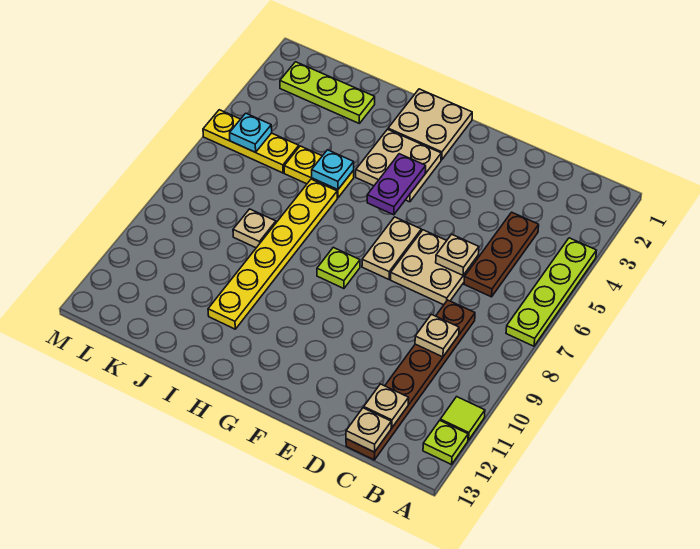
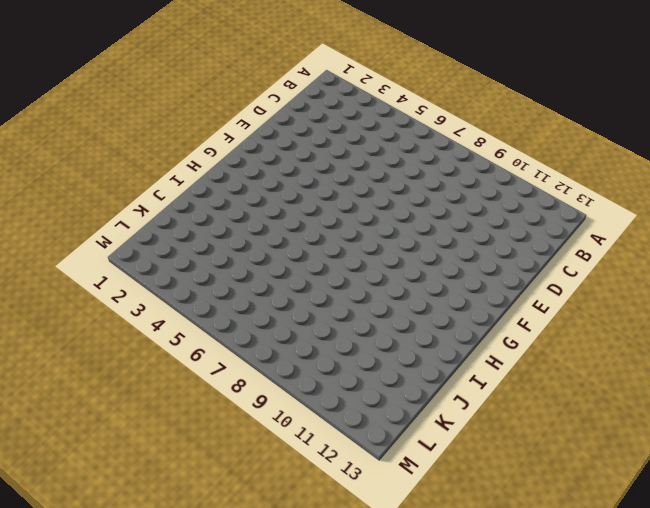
none -> lime plate A4:A7 level 1
none -> lime tile A11 level 1
none -> lime plate A12 level 1

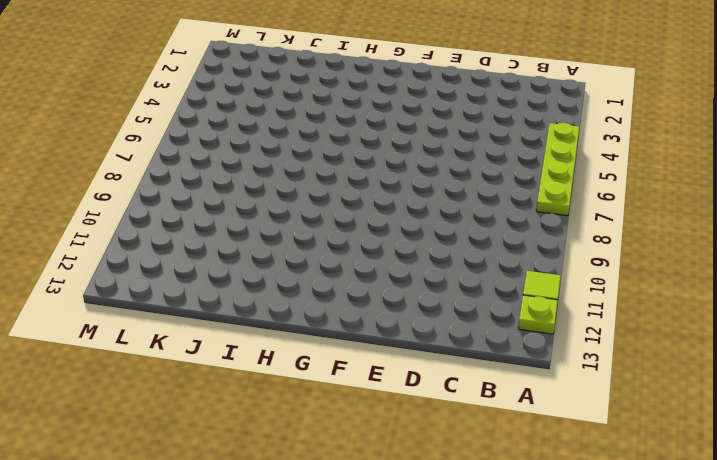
none -> brown plate C4:C6 level 1
none -> brown plate C8:C13 level 1
none -> tan plate D6:E7 level 1

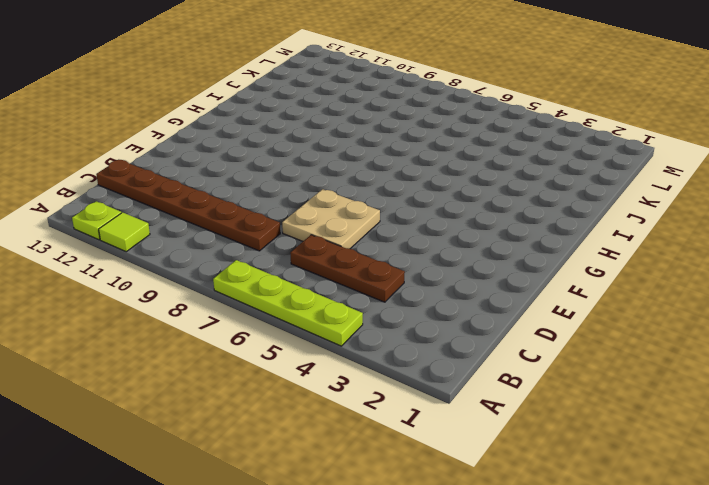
none -> tan plate F6:F7 level 1
none -> tan plate G1:H2 level 1
none -> tan plate G3:H4 level 1

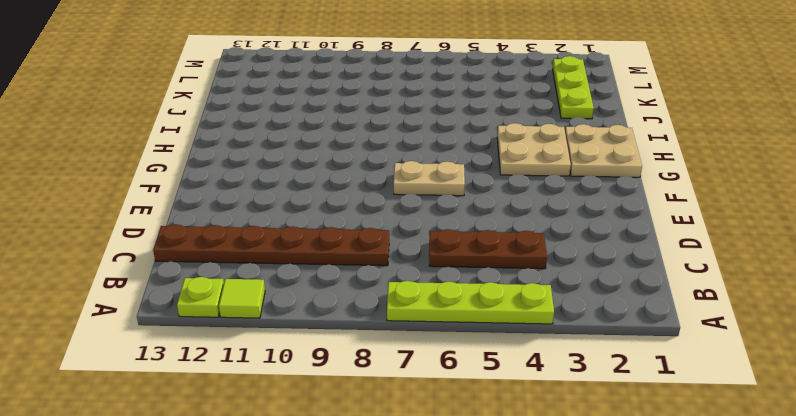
none -> tan plate D6:E7 level 1
none -> lime plate G8 level 1
none -> yellow plate I5:J5 level 1

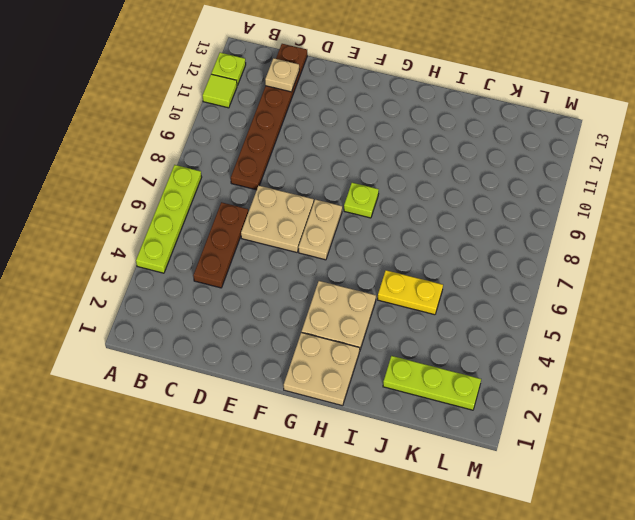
none -> yellow plate I6:I11 level 1
none -> tan plate J8 level 1
none -> yellow plate K5:M5 level 1

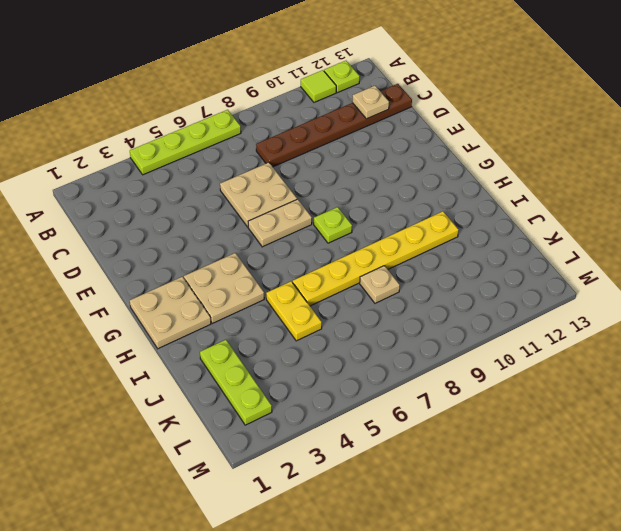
none -> brown plate C4:C6 level 1
none -> yellow plate K5:M5 level 1
none -> tan plate C9 level 2

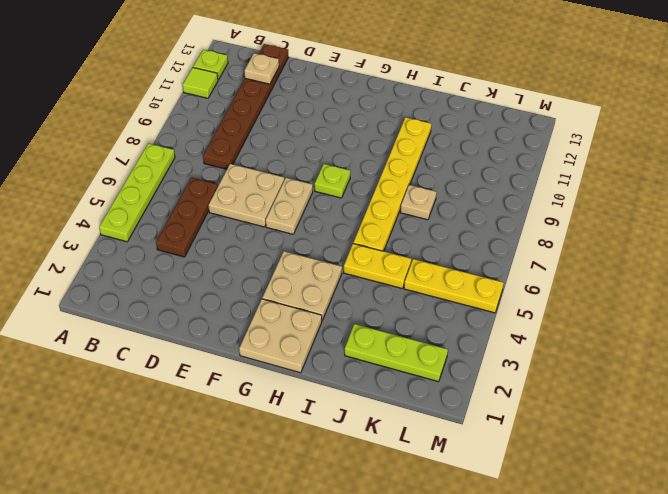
none -> tan plate C9 level 2
none -> tan plate C13 level 2
none -> tan plate D6 level 2

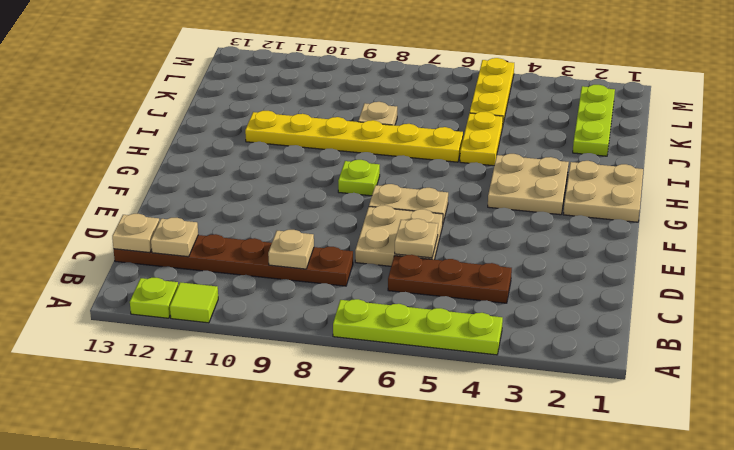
none -> purple plate G4:G5 level 2
none -> cyan plate I5 level 2
none -> cyan plate L5 level 2

